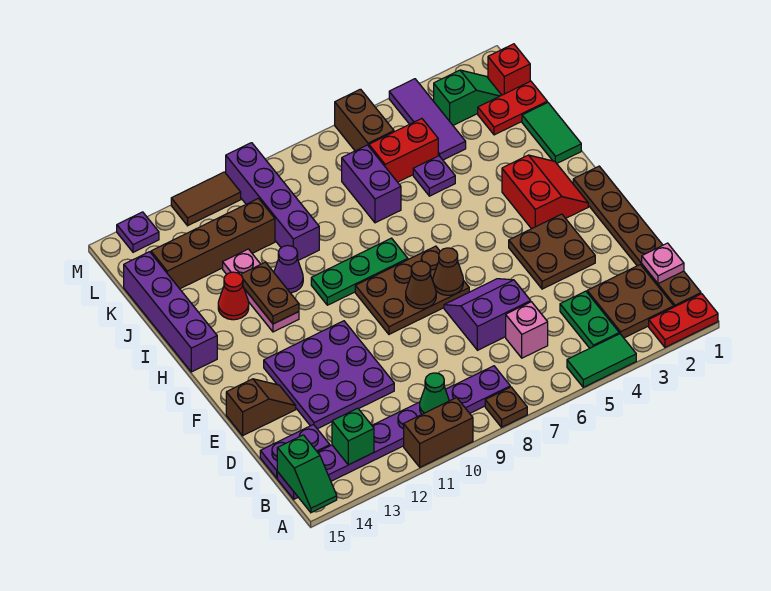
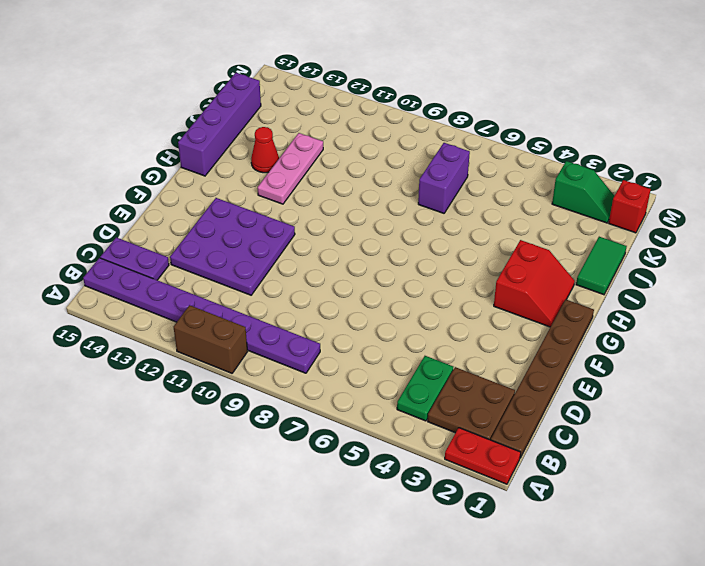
none -> green tile A4:A5 level 1
none -> brown plate A8 level 1
none -> pink brick C6 level 1
none -> purple slope D6:E7 level 1 top D

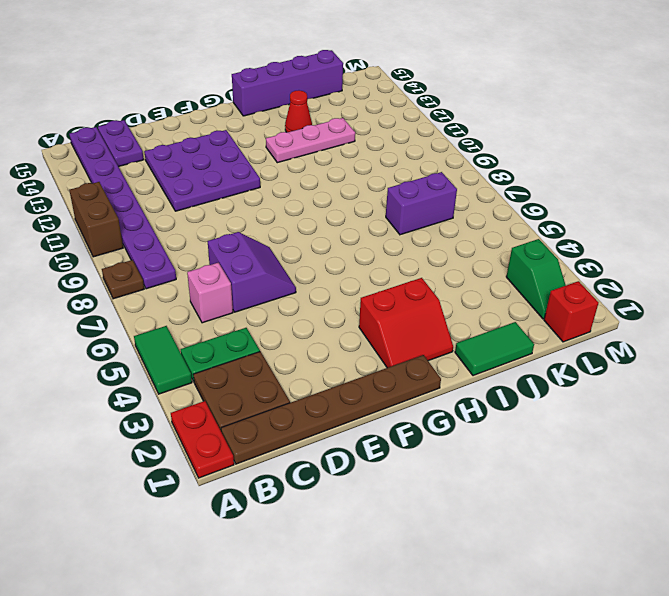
none -> brown plate E3:F4 level 1
none -> brown slope E14:E15 level 1 top 15
none -> brown plate F7:G9 level 1
none -> green plate H8:H10 level 1

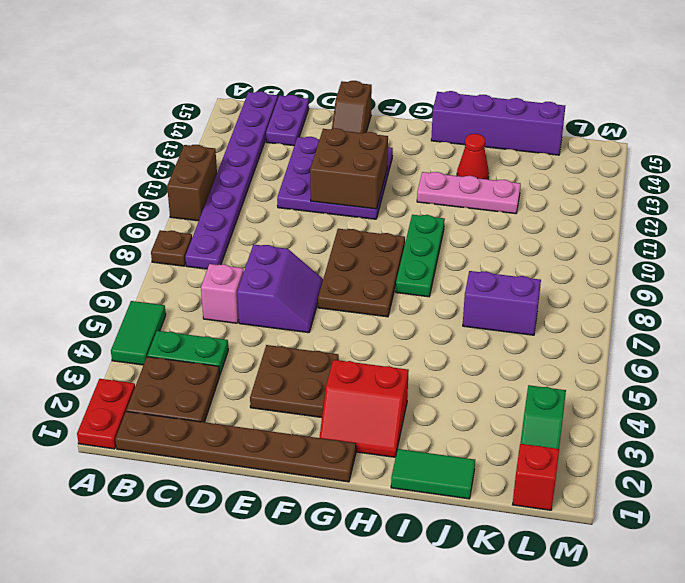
brown brick E11:F12 level 2 -> none
none -> purple cone I11 level 1
none -> purple plate J5 level 1
none -> purple brick J10:M10 level 1
none -> red plate K1:K2 level 1

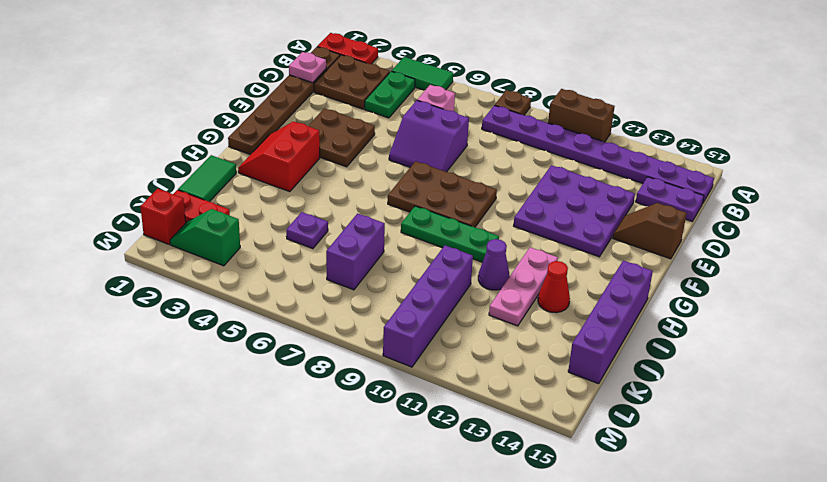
none -> purple tile K4:M4 level 1
none -> red brick K5:K6 level 1
none -> brown brick K11:K14 level 1
none -> brown brick L6:M6 level 1

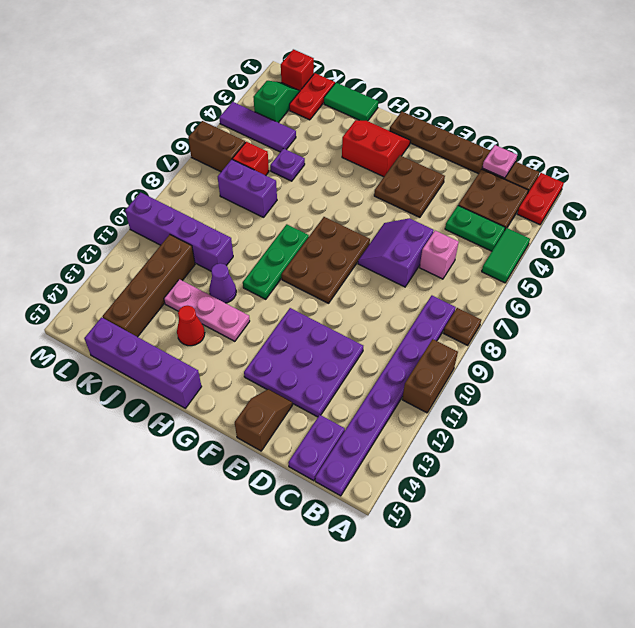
red brick K6 level 1 -> red brick K5:K6 level 1
none -> brown tile M11:M12 level 1
none -> purple plate M14 level 1
none -> green slope A15:B15 level 2 top B
none -> green cone B10 level 2

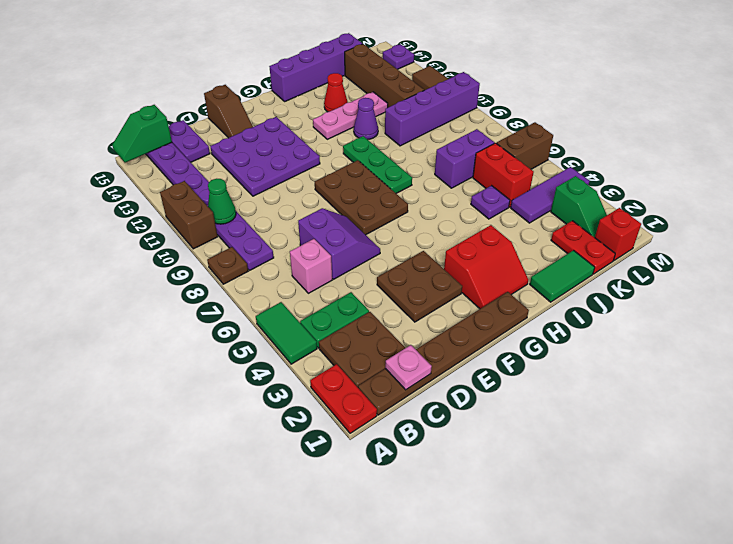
none -> green brick B13 level 2
none -> brown cone F7 level 2
none -> brown cone F8 level 2
none -> brown plate H12:I12 level 2

